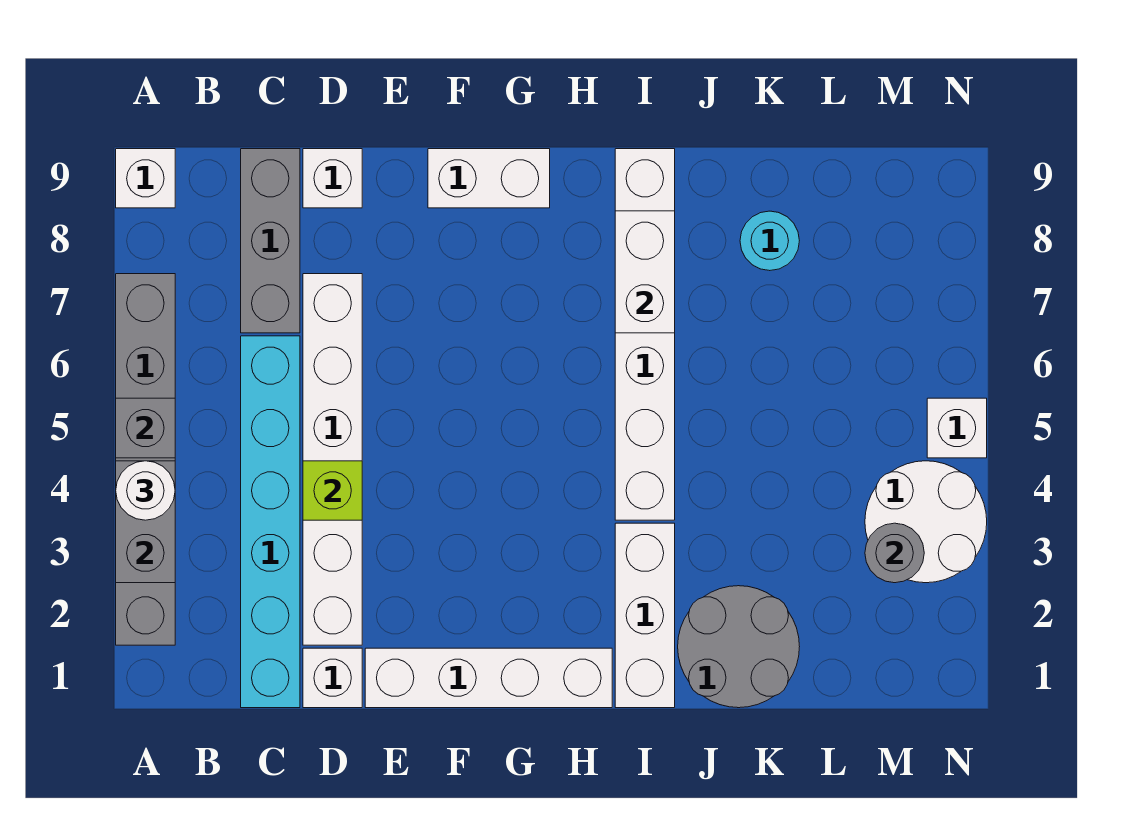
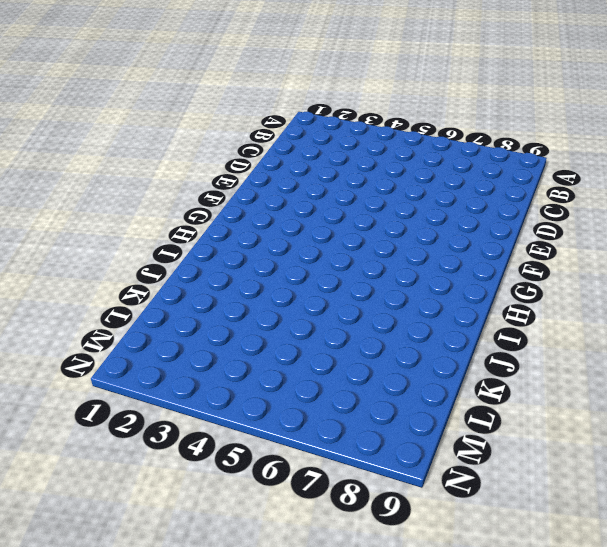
none -> grey brick A2:A7 level 1
none -> white brick A9 level 1
none -> cyan brick C1:C6 level 1

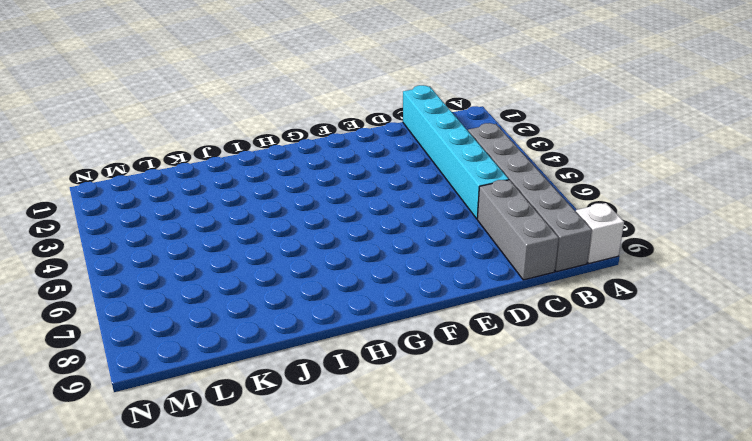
grey brick B4:B9 level 1 -> grey brick A2:A7 level 1
none -> white brick D1 level 1
none -> white brick D2:D7 level 1
none -> white brick D9 level 1

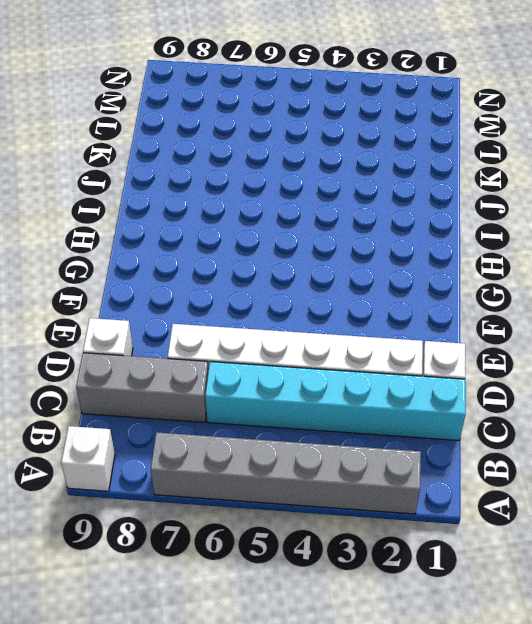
none -> white brick E1:H1 level 1
none -> white brick F9:G9 level 1
none -> white brick I1:I3 level 1

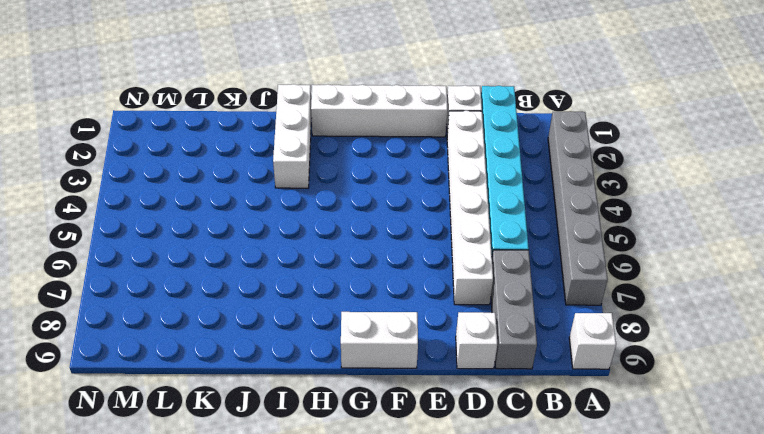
none -> white brick I4:I9 level 1
none -> grey round brick J1:K2 level 1
none -> cyan round brick K8 level 1

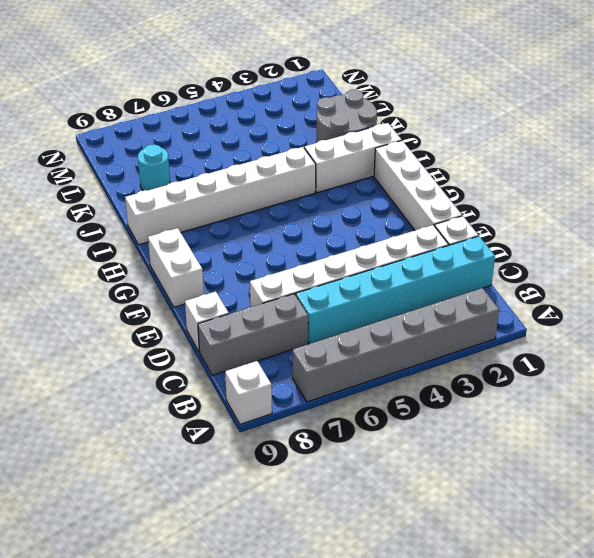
none -> white round brick M3:N4 level 1
none -> white brick N5 level 1
none -> grey brick A3:A4 level 2

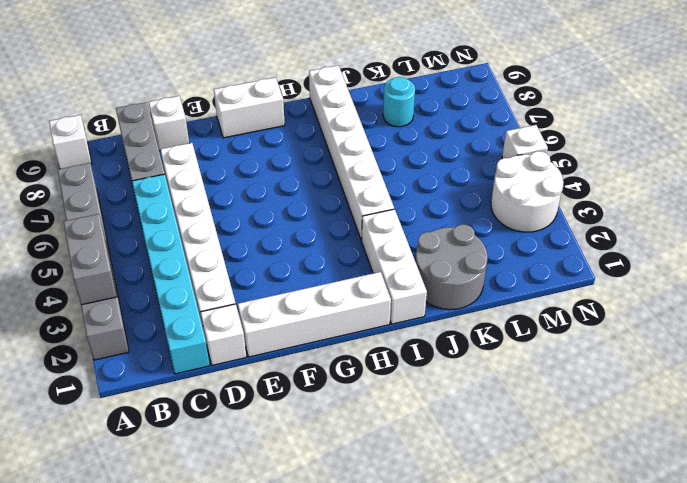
none -> grey brick A5 level 2
none -> lime brick D4 level 2
none -> white brick I7:I8 level 2

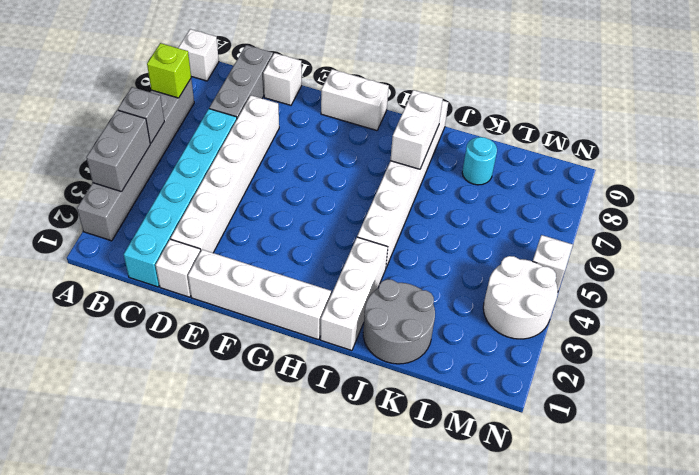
lime brick A7 level 2 -> lime brick D4 level 2
none -> grey round brick M3 level 2
none -> white round brick A4 level 3

